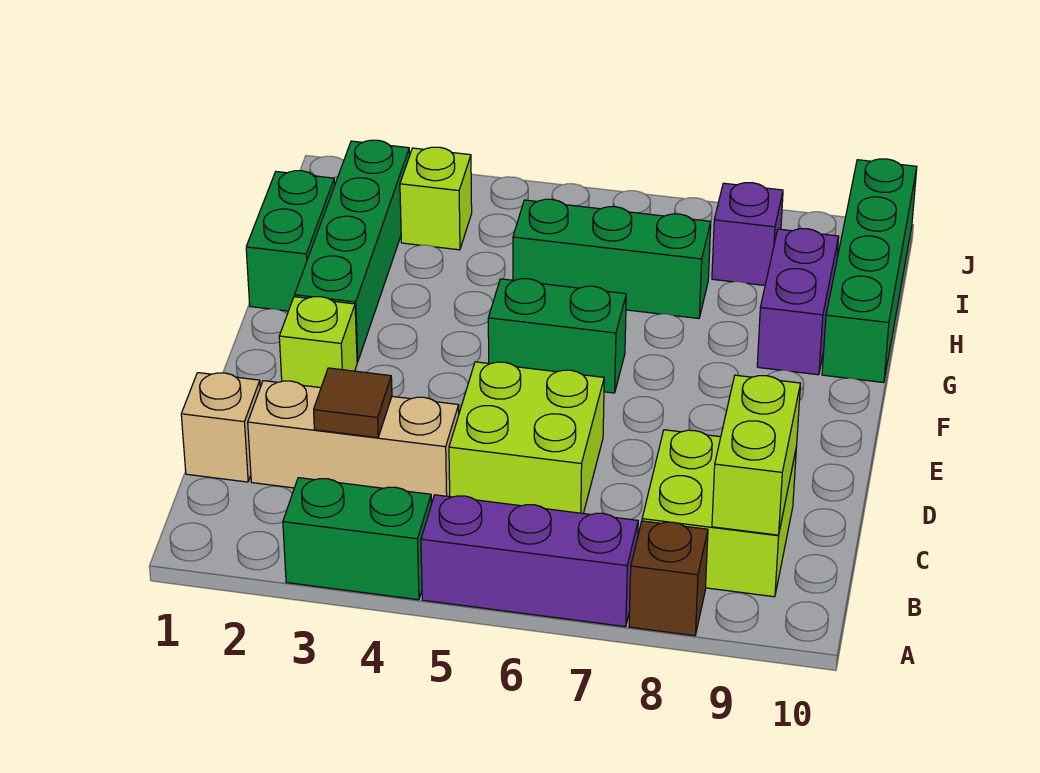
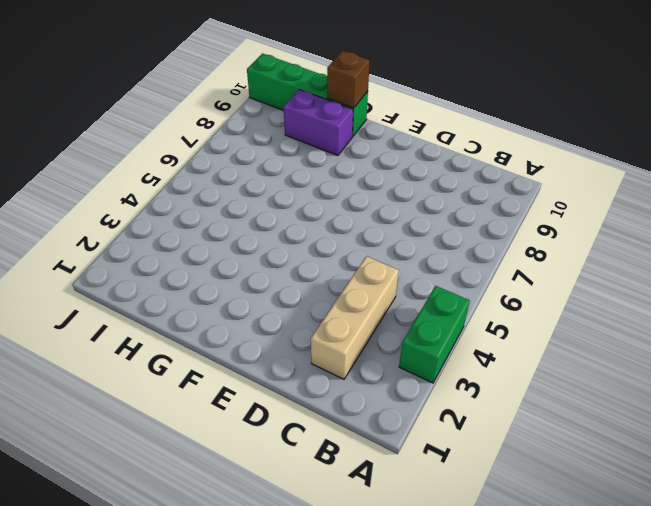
brown brick G10 level 2 -> brown brick A8 level 1
none -> purple brick A5:A7 level 1
none -> lime brick B8:C9 level 1
none -> tan brick C1 level 1

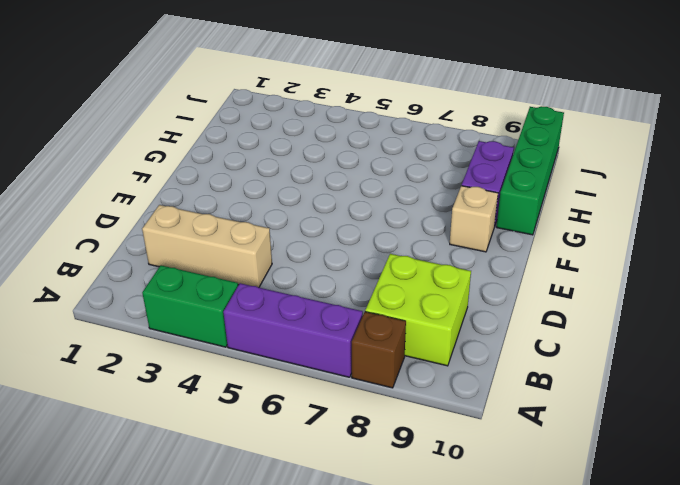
tan brick F9 level 1 -> tan brick C1 level 1
none -> lime brick C5:D6 level 1
none -> lime brick E2 level 1
none -> green brick F2:I2 level 1

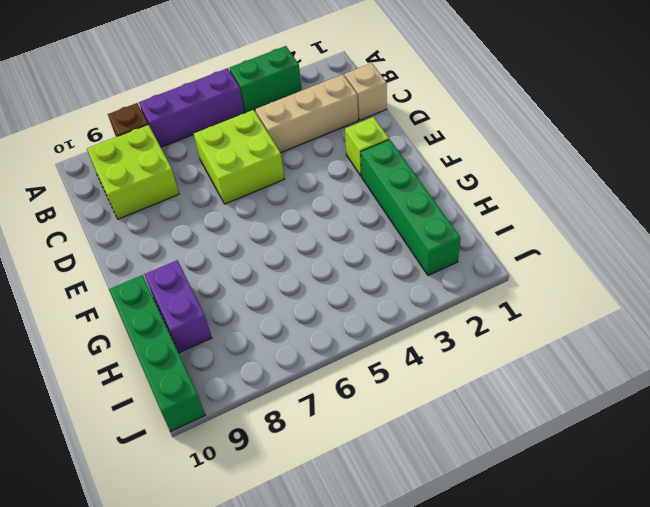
none -> green brick F5:F6 level 1
none -> green brick G1:H1 level 1
none -> green brick H5:H7 level 1

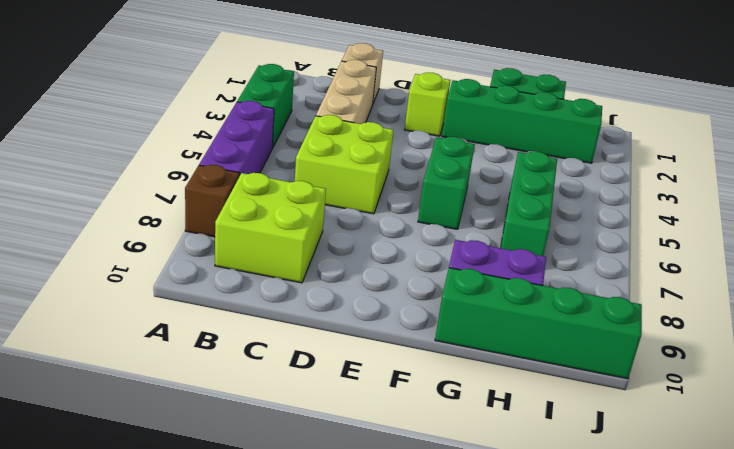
none -> lime brick I3 level 1
none -> purple brick I8 level 1
none -> lime brick B9:C9 level 2

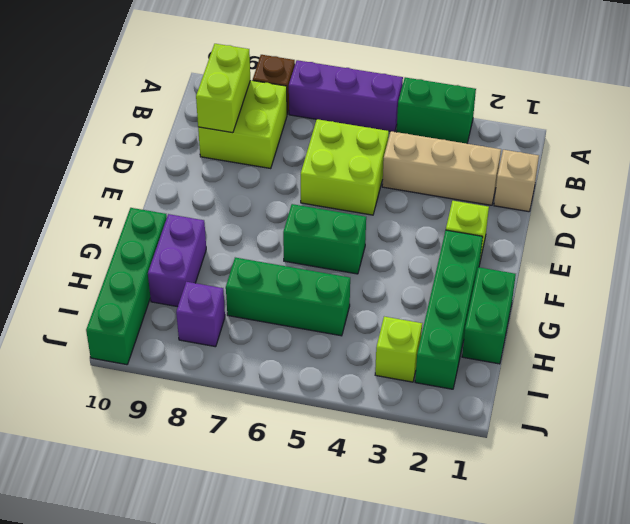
none -> brown tile C3 level 2

